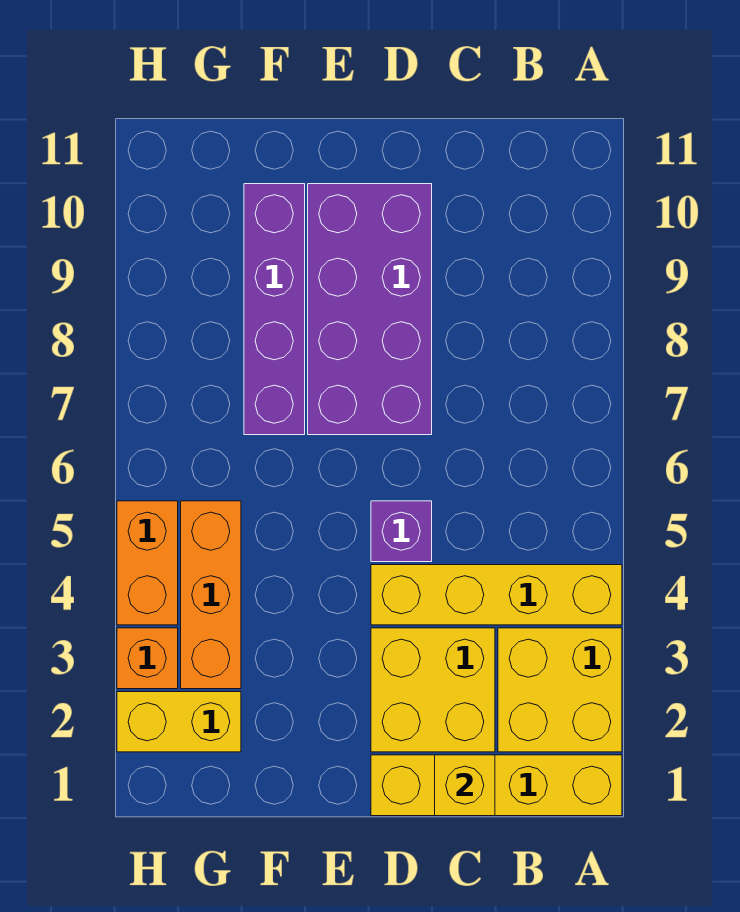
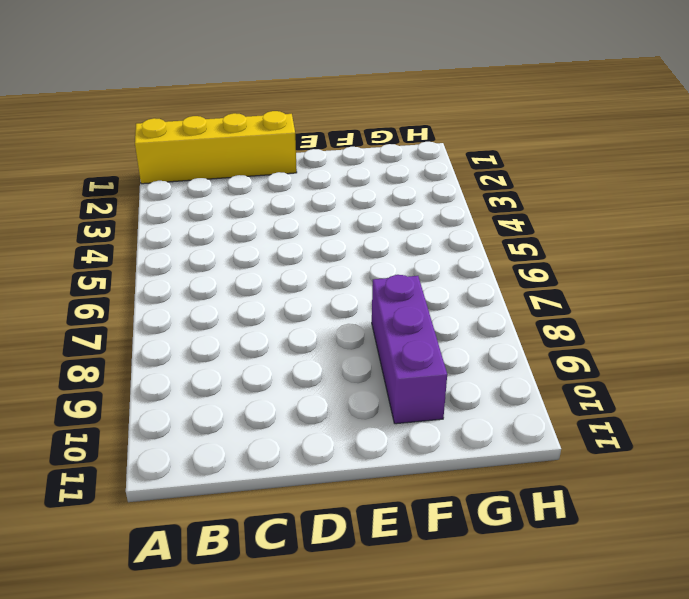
purple brick F8:F10 level 1 -> purple brick F7:F10 level 1
none -> yellow brick A2:B3 level 1
none -> yellow brick A4:D4 level 1
none -> yellow brick C2:D3 level 1

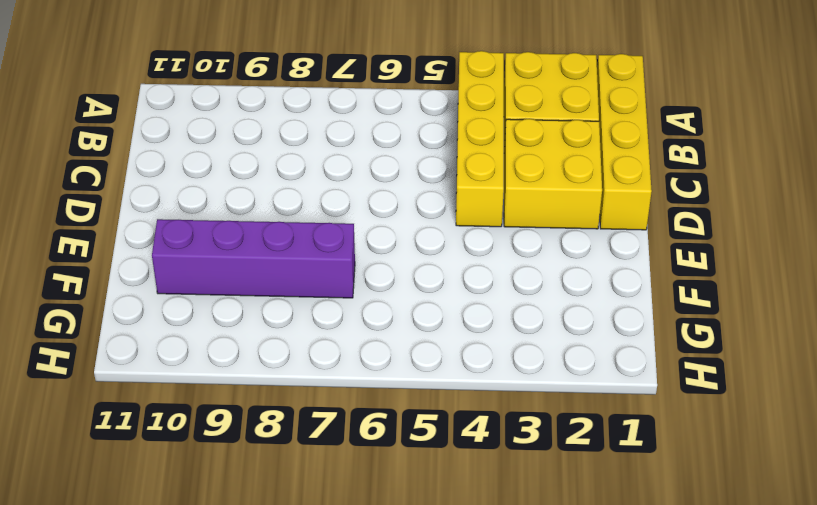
none -> purple brick D5 level 1
none -> purple brick D7:E10 level 1
none -> yellow brick G2:H2 level 1

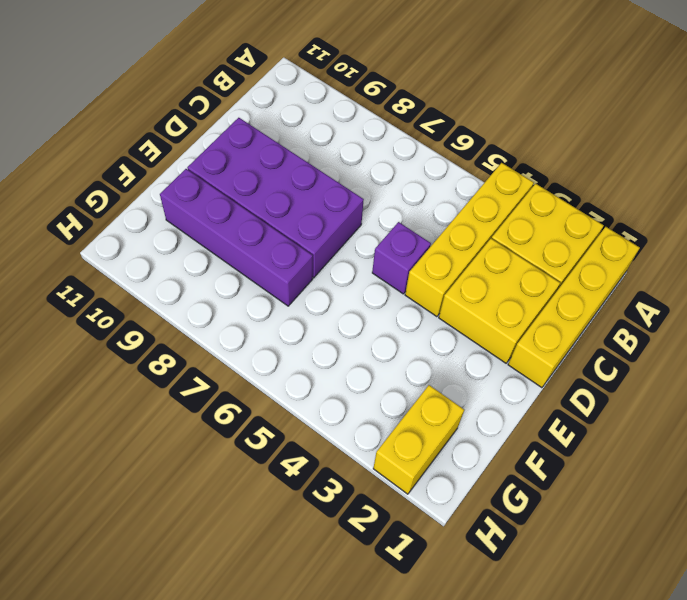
none -> orange brick G3:G5 level 1
none -> orange brick H3 level 1
none -> orange brick H4:H5 level 1

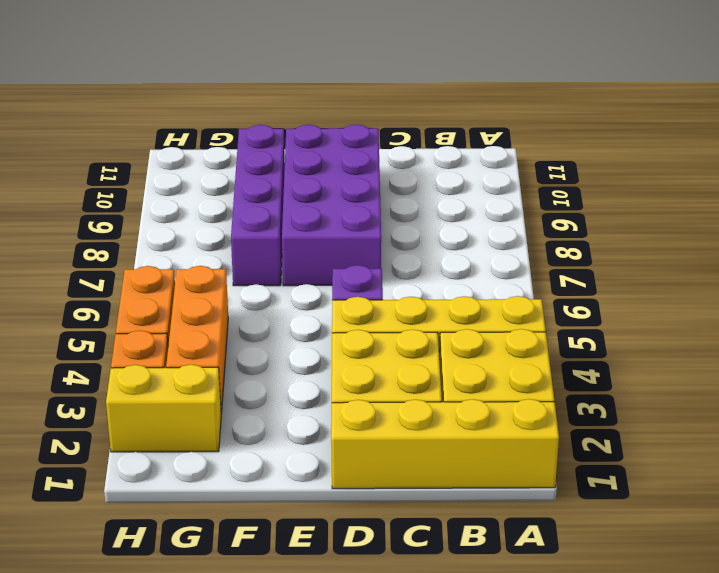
none -> yellow brick C1 level 2

